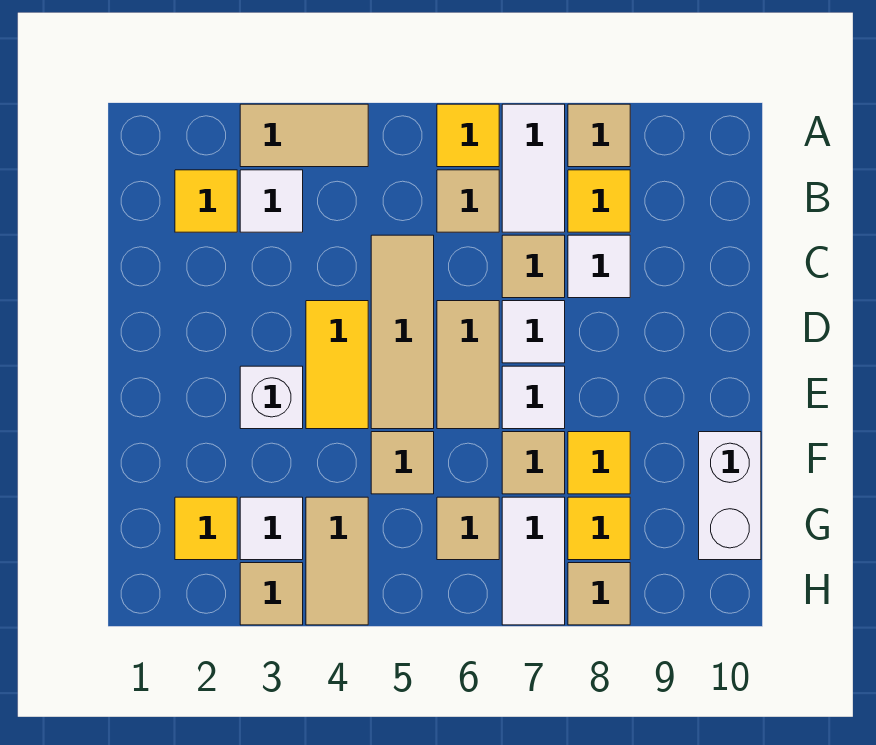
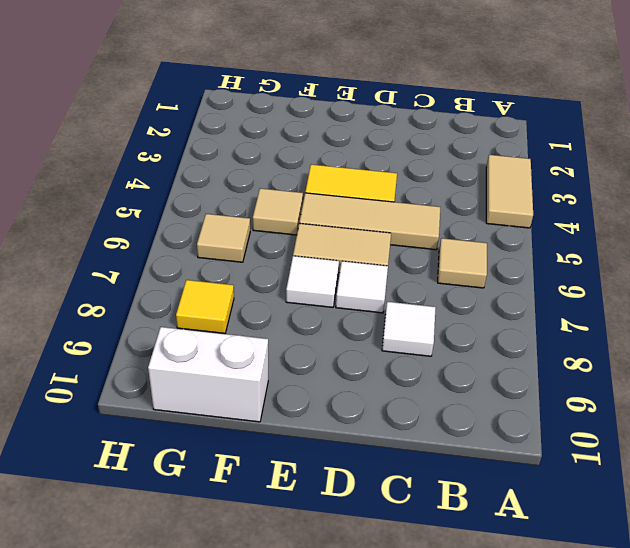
none -> yellow tile A6 level 1
none -> white tile A7:B7 level 1
none -> tan tile A8 level 1

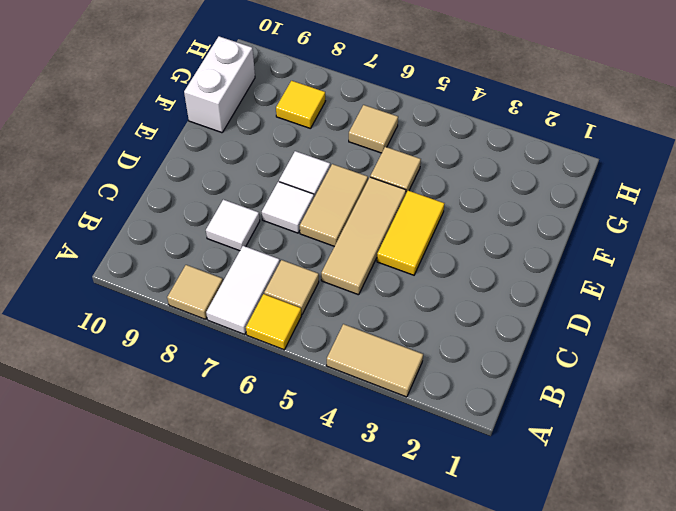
none -> yellow tile B2 level 1
none -> white tile B3 level 1
none -> yellow tile B8 level 1

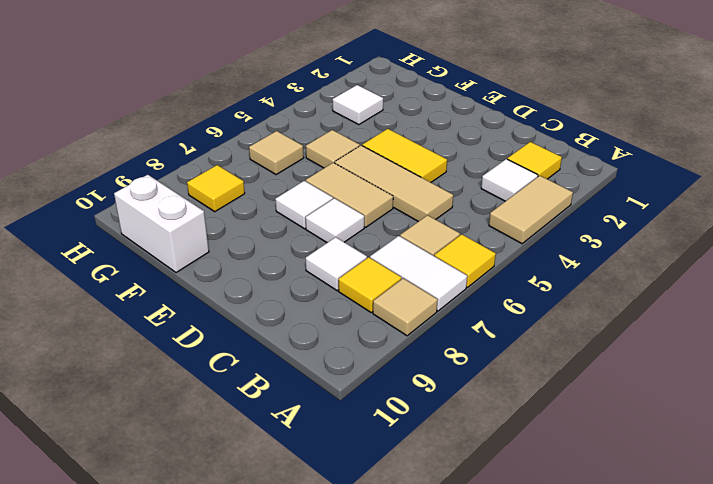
none -> tan tile C7 level 1
none -> white brick E3 level 1
none -> tan tile F7 level 1

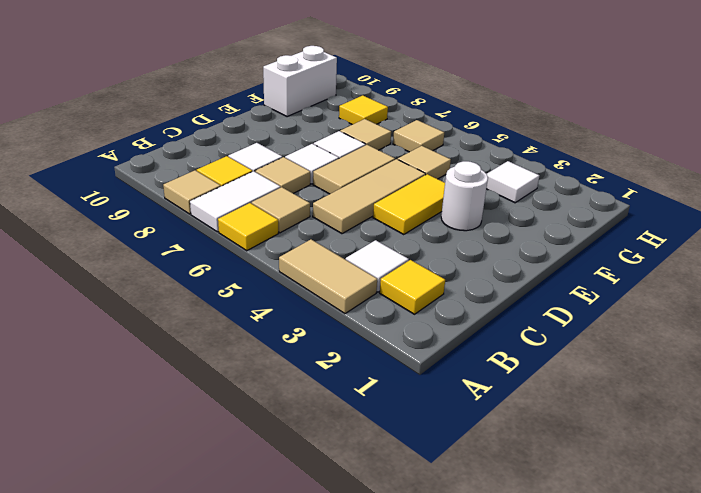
white round brick E3 level 1 -> white brick E3 level 1
none -> yellow tile F8 level 1
none -> yellow tile G2 level 1
none -> tan tile G4:H4 level 1

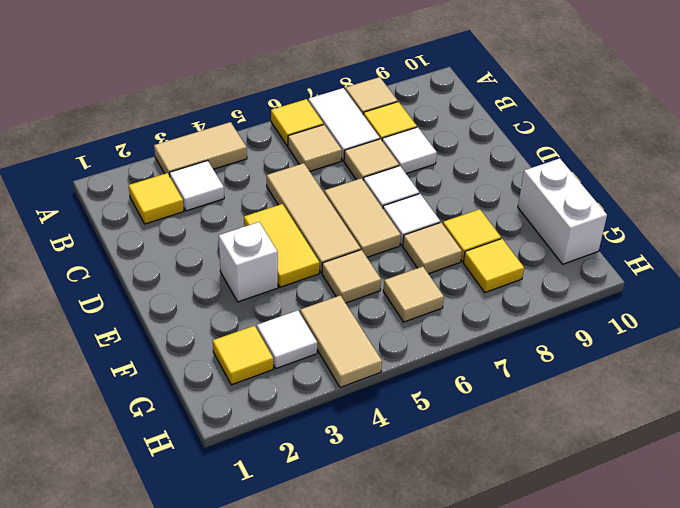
none -> white tile G7:H7 level 1
none -> tan tile H3 level 1
none -> tan tile H8 level 1

